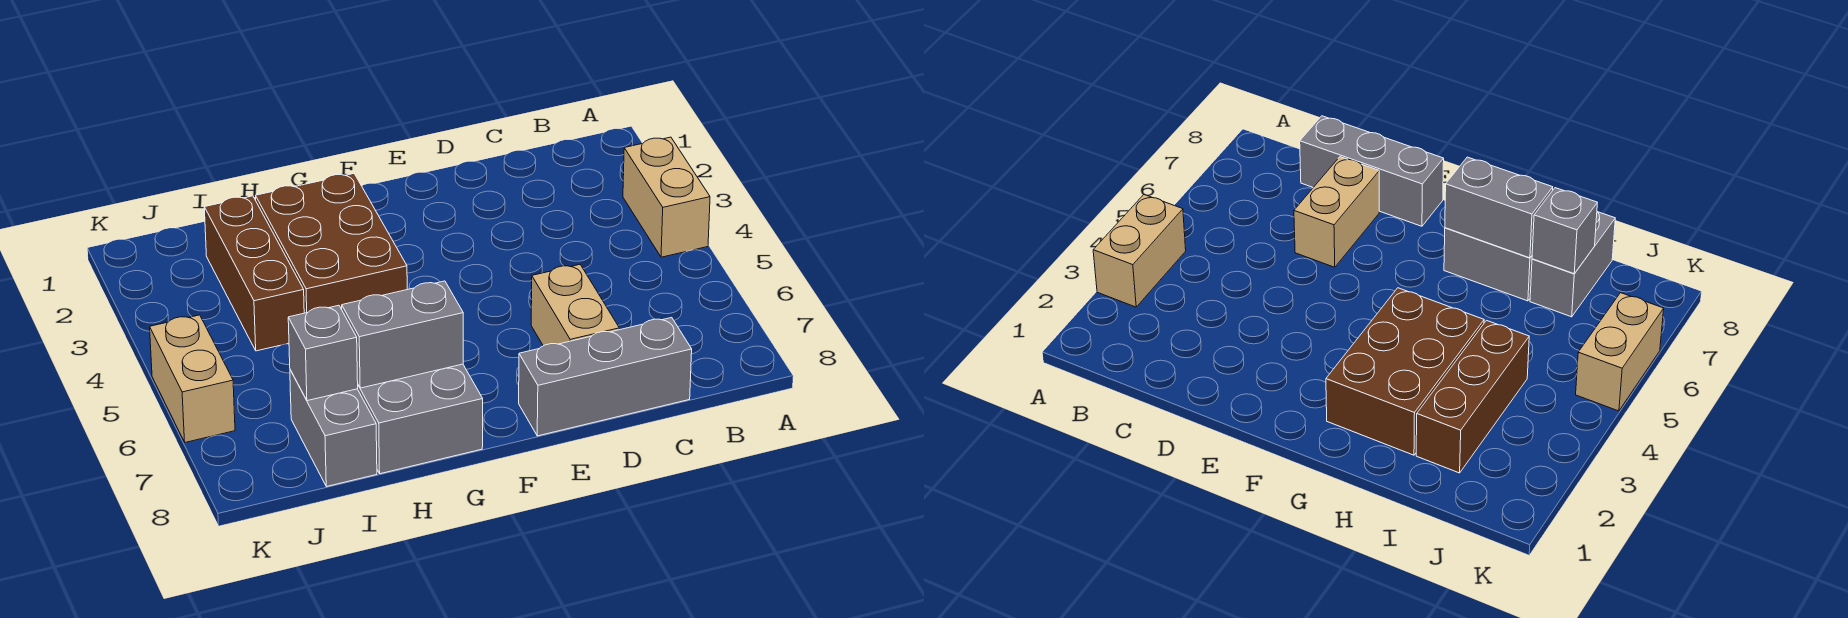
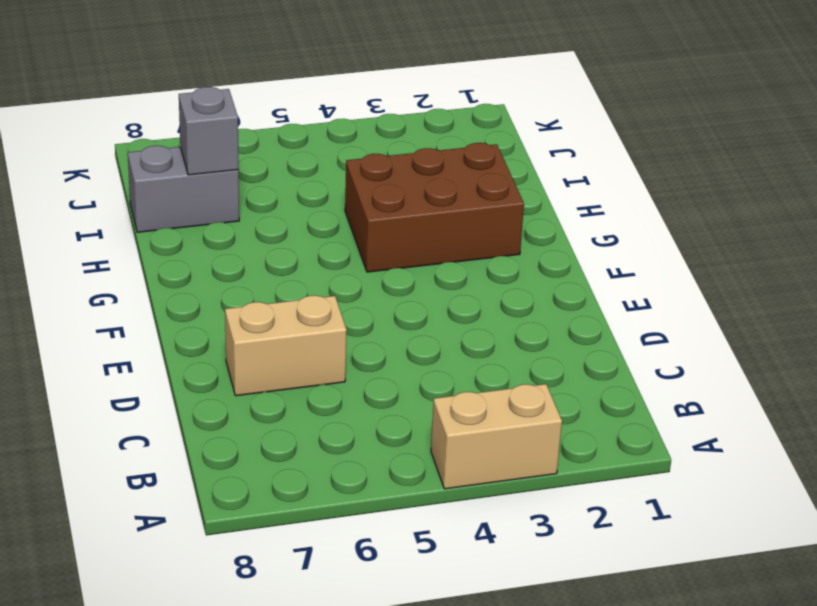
none -> grey brick C8:E8 level 1
none -> grey brick G7:H8 level 1

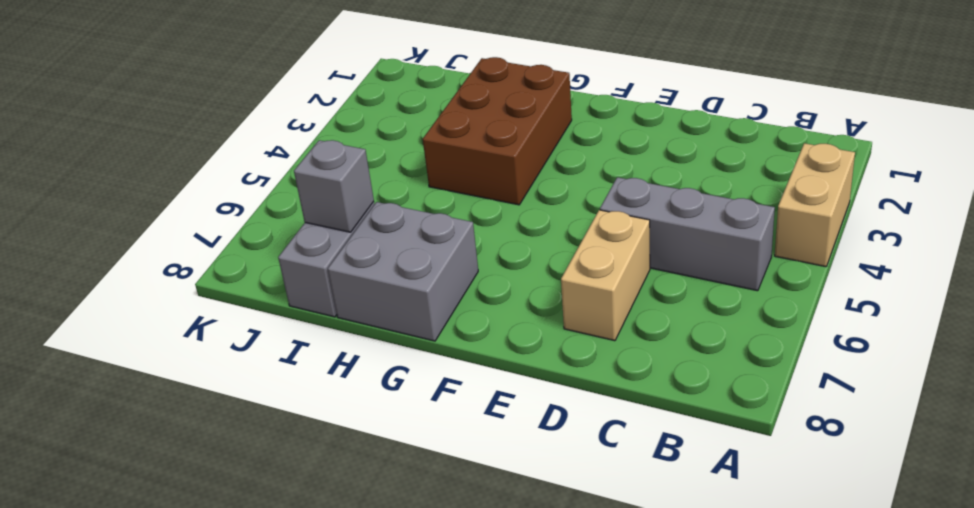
grey brick B5:D5 level 1 -> grey brick C8:E8 level 1
none -> brown brick I2:I4 level 1
none -> tan brick K5:K6 level 1

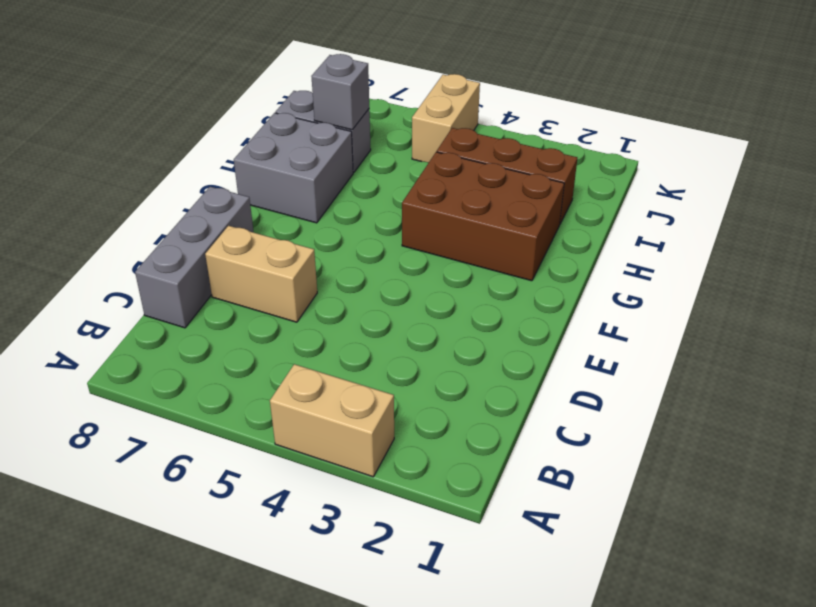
tan brick J5:K5 level 1 -> tan brick K5:K6 level 1
none -> grey brick G7:H7 level 2

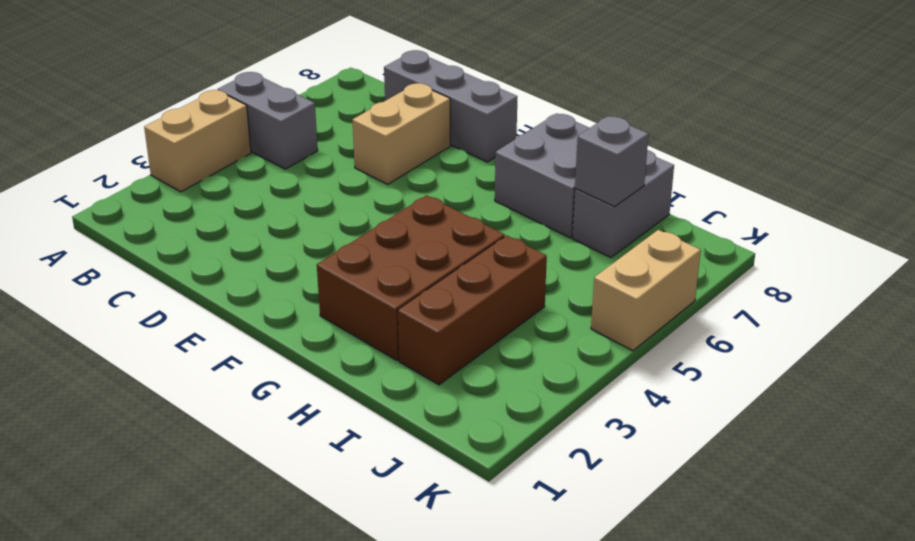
grey brick A5:B5 level 1 -> grey brick G7:H7 level 2

